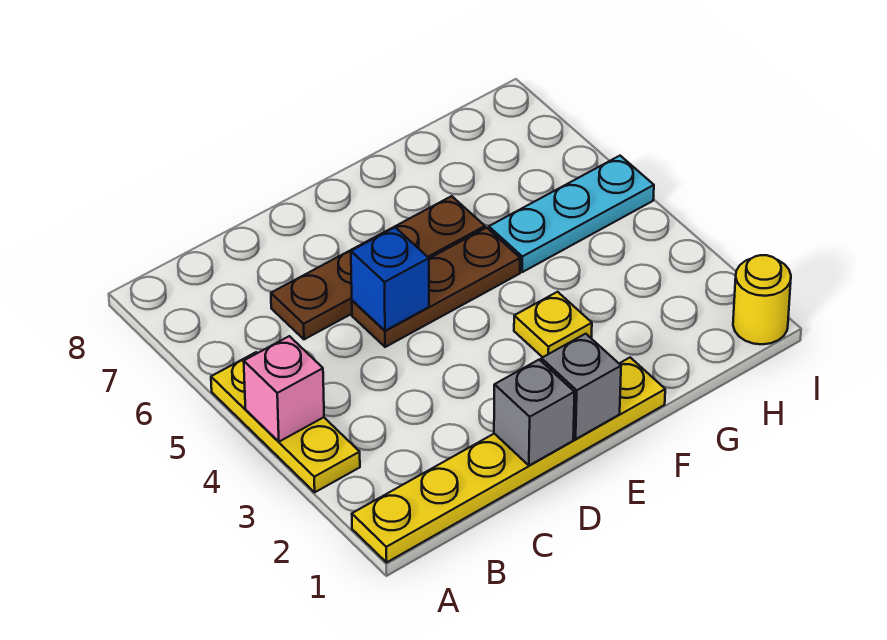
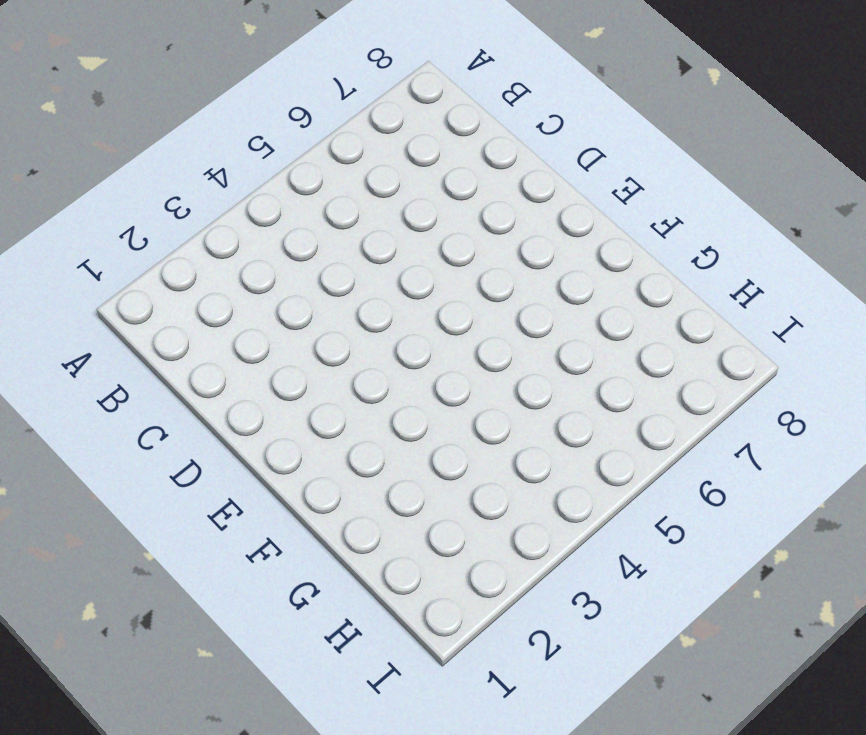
none -> yellow plate A1:F1 level 1
none -> yellow plate A3:A5 level 1

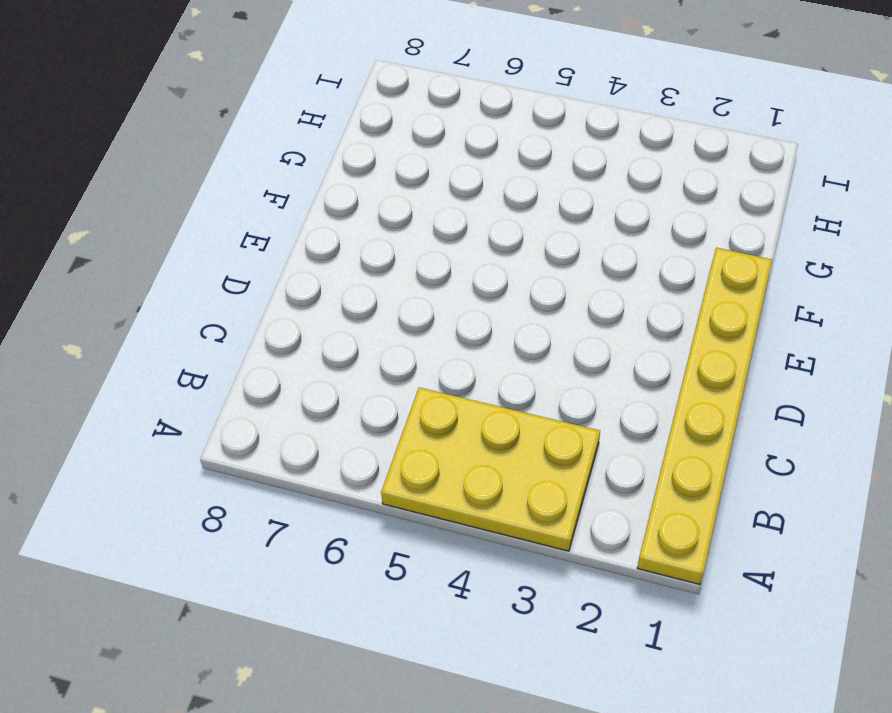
yellow plate A3:B5 level 1 -> yellow plate A3:A5 level 1
none -> brown plate C6:F6 level 1
none -> brown plate D5:F5 level 1

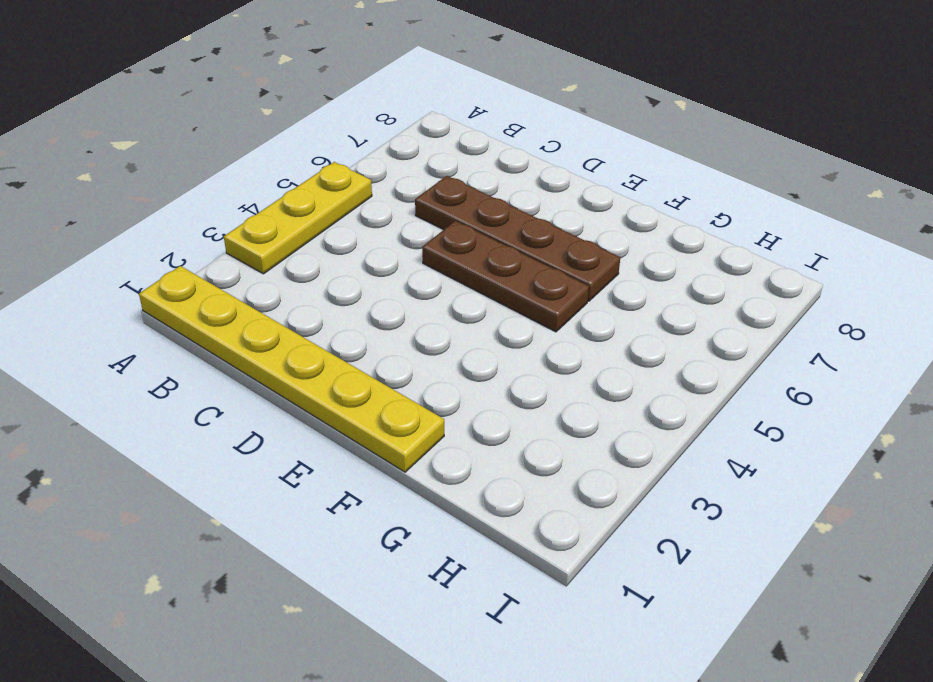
none -> yellow plate F3 level 1
none -> cyan plate G5:I5 level 1

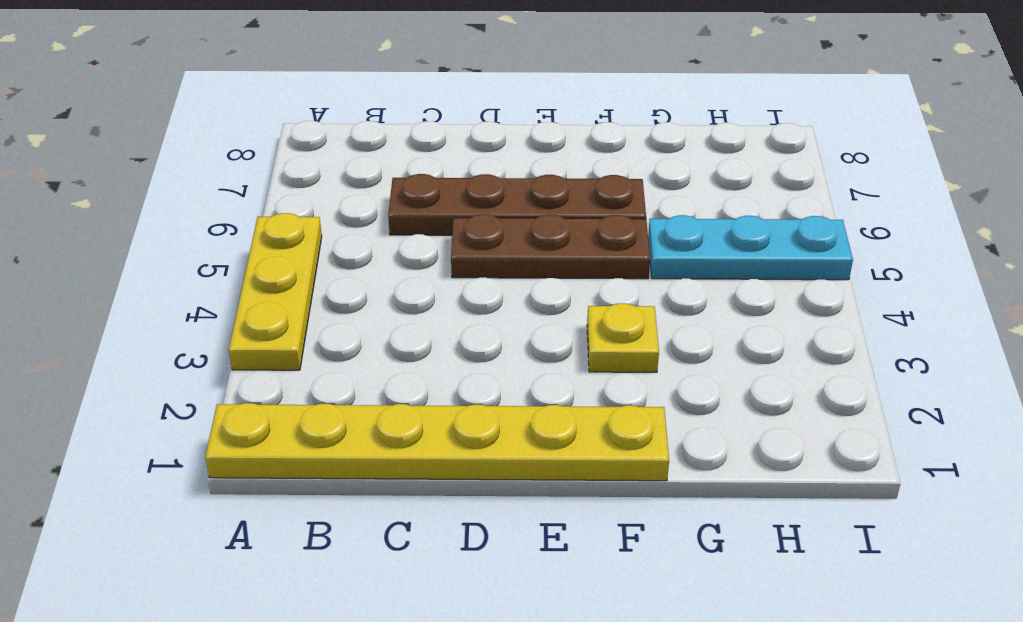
none -> yellow round brick I1 level 1
none -> pink brick A4 level 2

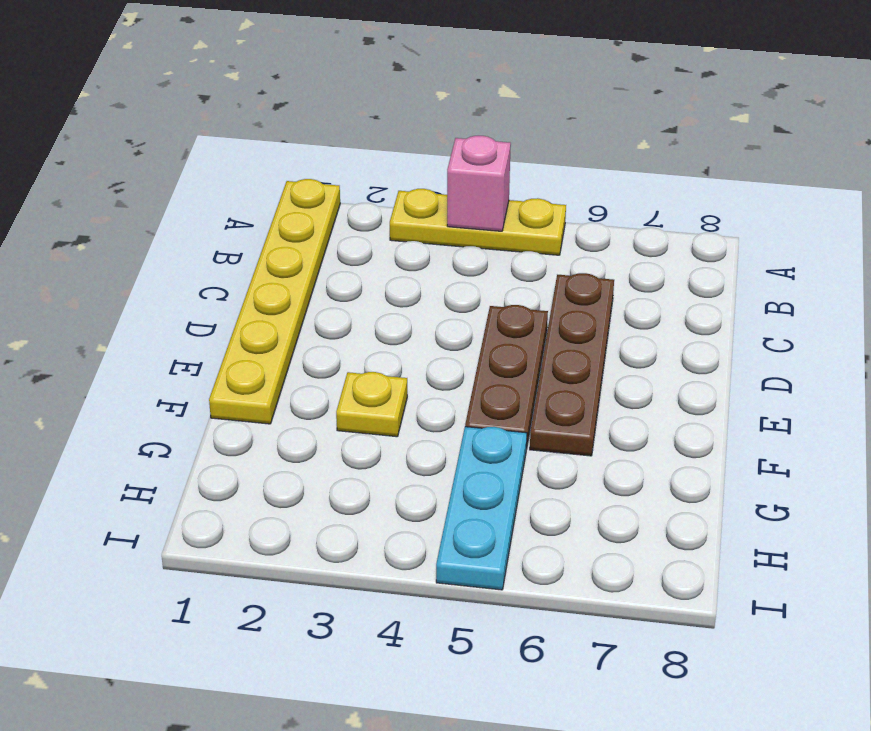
none -> yellow round brick I1 level 1
none -> grey brick D1 level 2

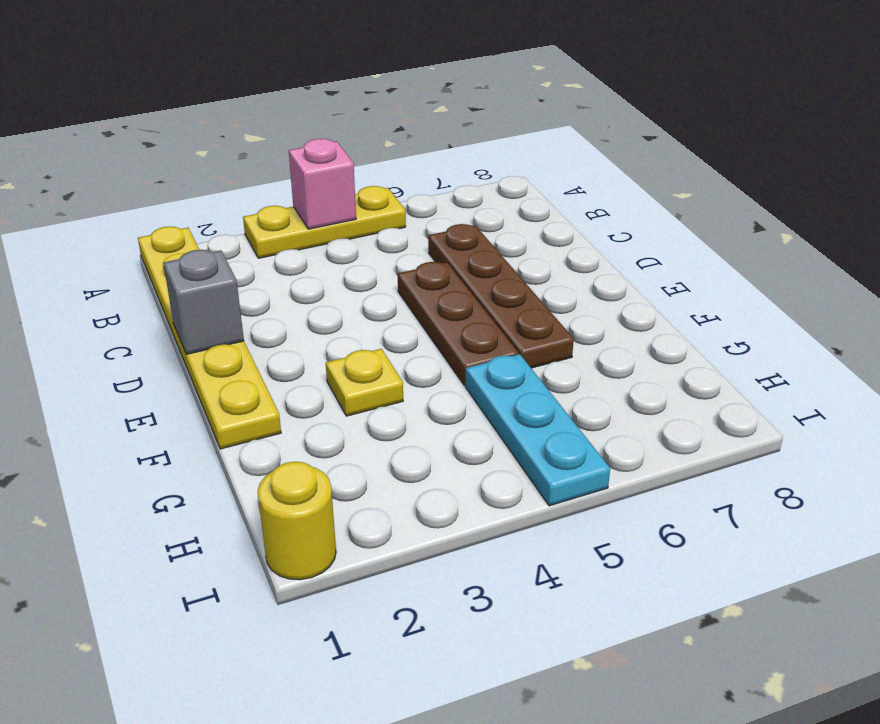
none -> blue brick D5 level 2
none -> grey brick E1 level 2

